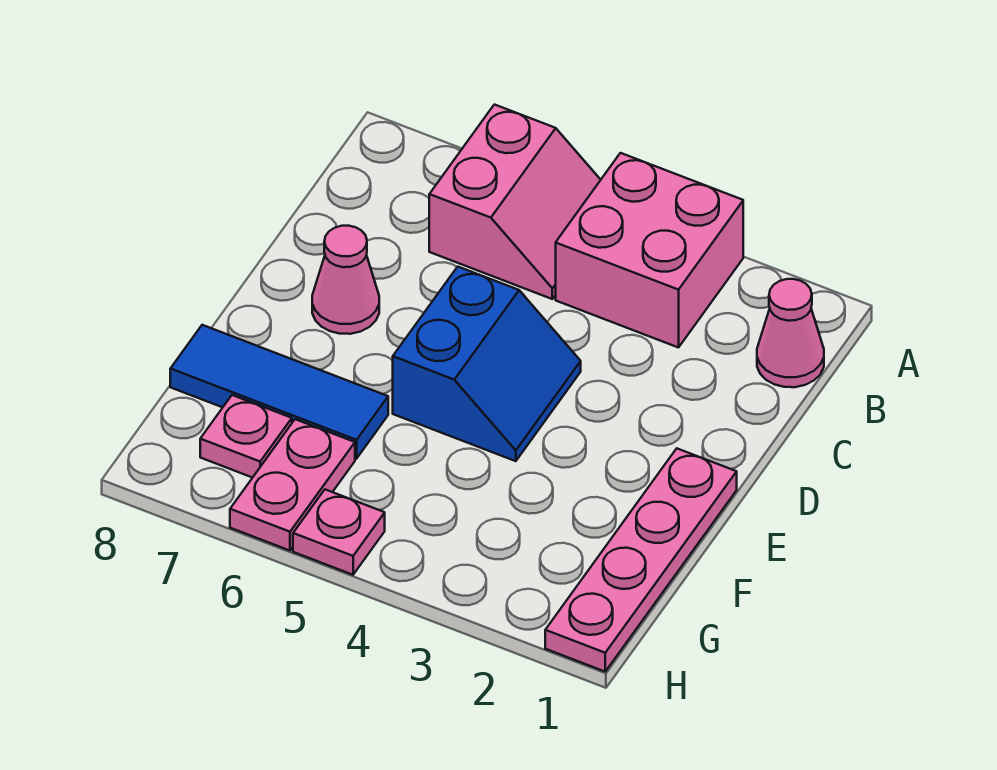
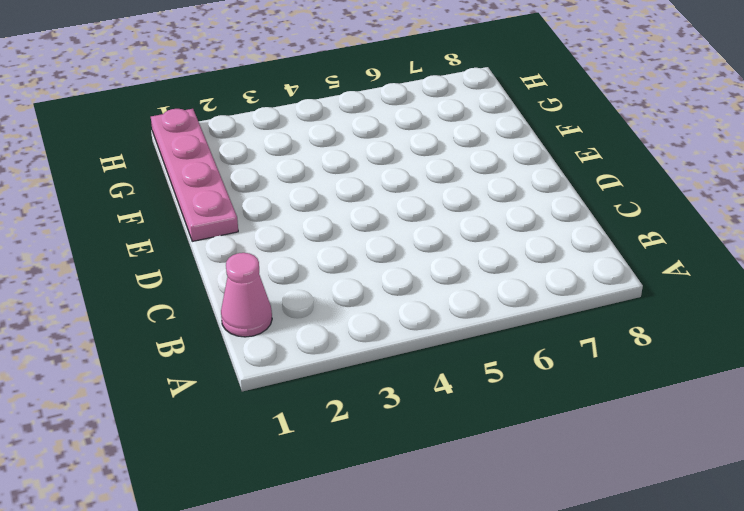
none -> pink brick A3:B4 level 1
none -> pink slope A5:B6 level 1 top 6

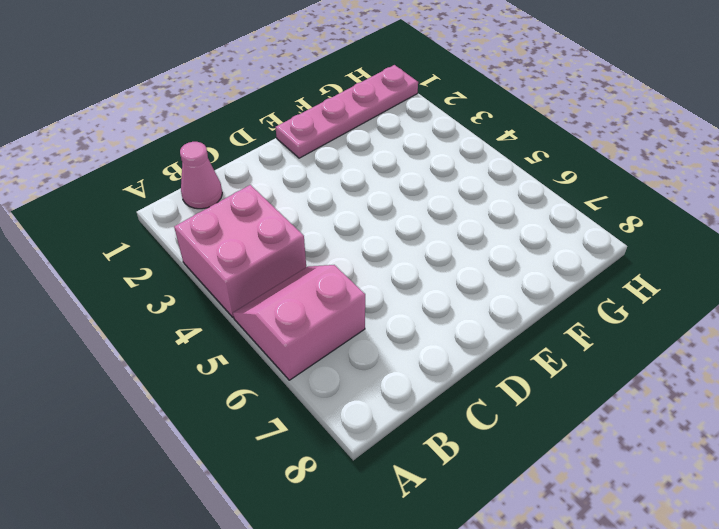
none -> blue slope D4:E5 level 1 top 5
none -> pink cone D7 level 1

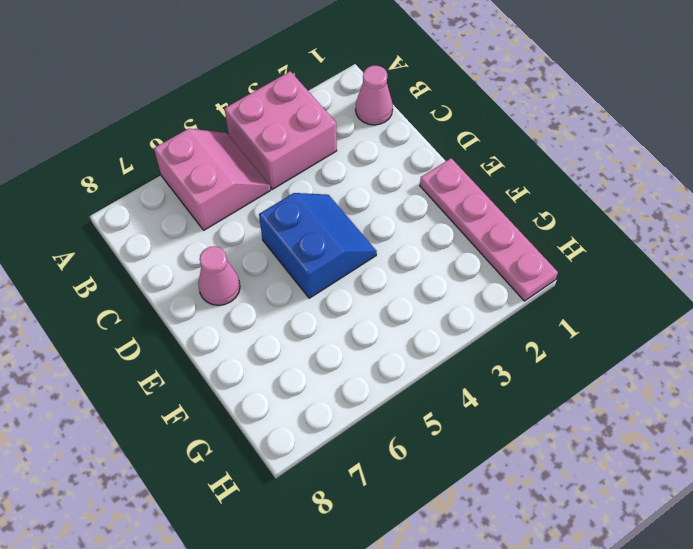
none -> blue tile F6:F8 level 1
none -> pink plate G6:H6 level 1

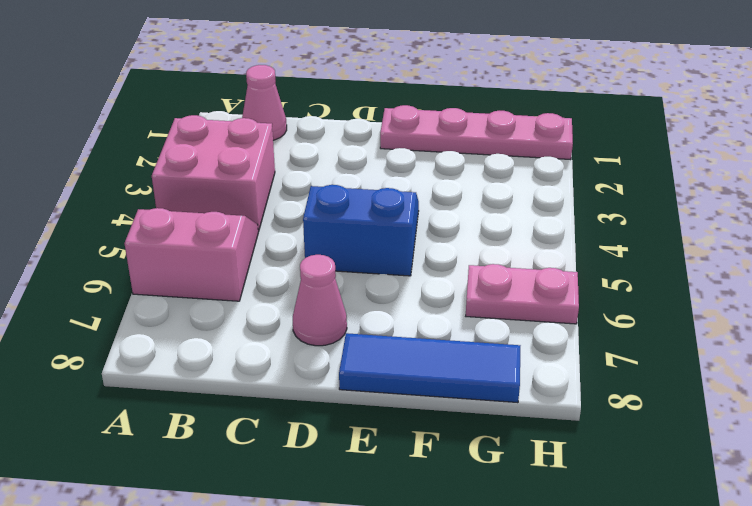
blue tile E8:G8 level 1 -> blue tile F6:F8 level 1
none -> pink plate G7 level 1
none -> pink plate H5 level 1

